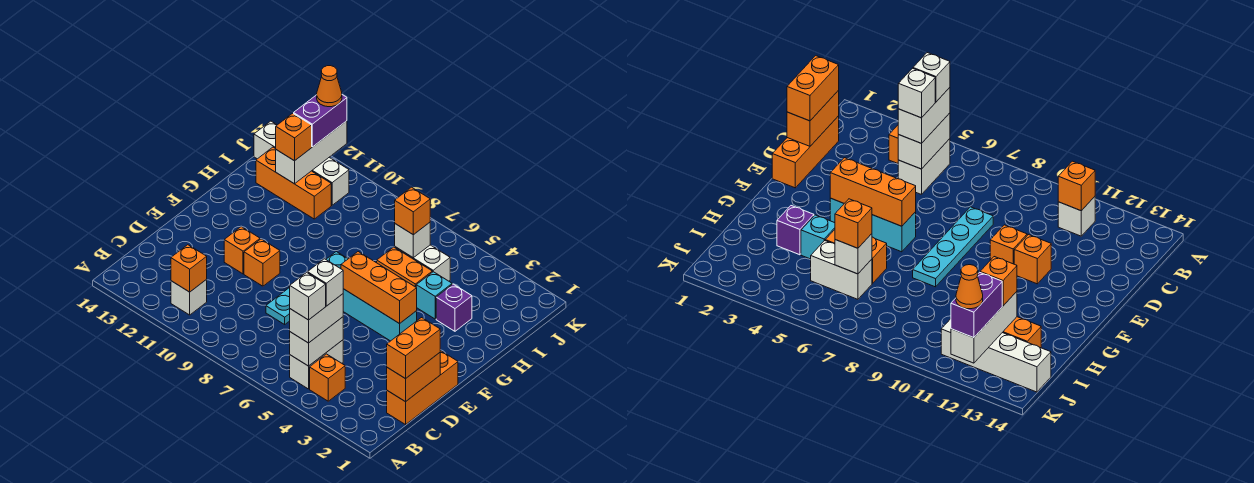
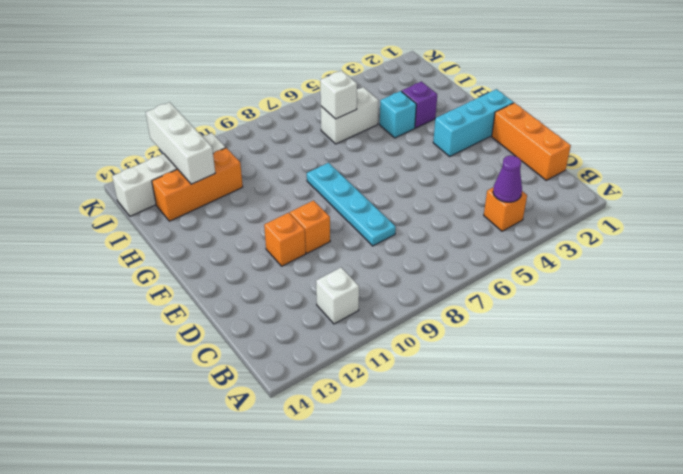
purple cone B4 level 2 -> none
cyan brick F1:F3 level 1 -> cyan brick F4:F6 level 1
none -> white brick B5:C5 level 1
none -> orange brick H5:H6 level 1
none -> white brick B5:C5 level 2

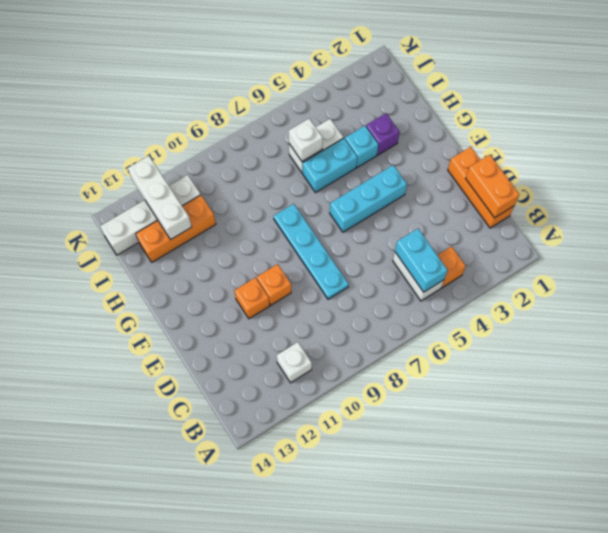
cyan brick B5:C5 level 2 -> white brick B5:C5 level 2
cyan brick H5:H6 level 1 -> orange brick H5:H6 level 1
none -> orange brick B11 level 2
none -> orange brick F4:F6 level 2
none -> white brick B5:C5 level 3

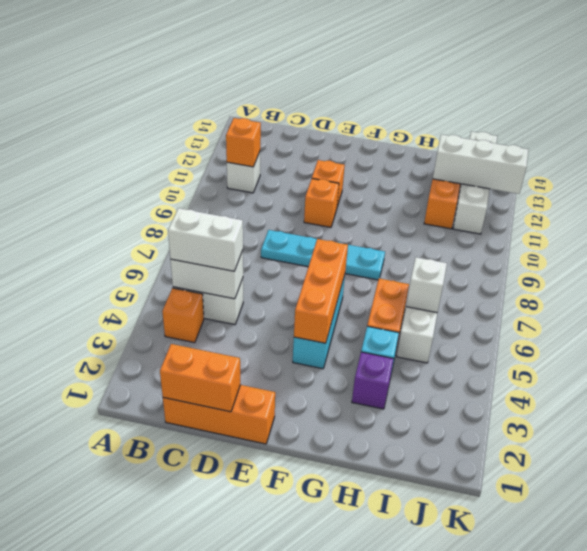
none -> orange brick C1:D1 level 3
none -> orange brick I6 level 3
none -> orange brick I12 level 3

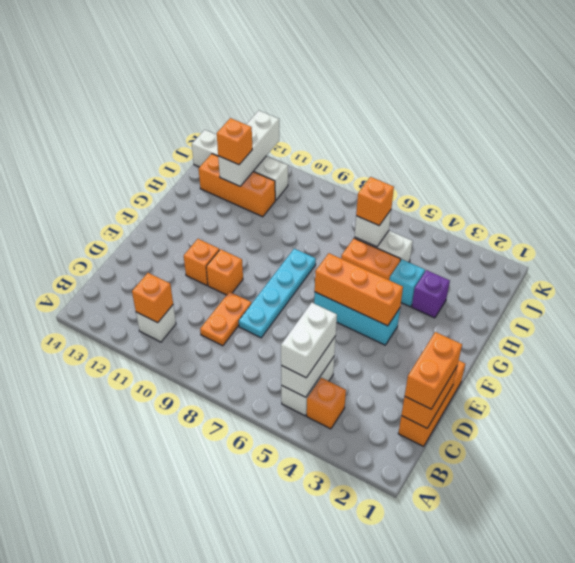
orange plate C9:D9 level 1 -> none
none -> purple brick J12:K12 level 3
none -> white brick B5 level 4
none -> white brick C5 level 4

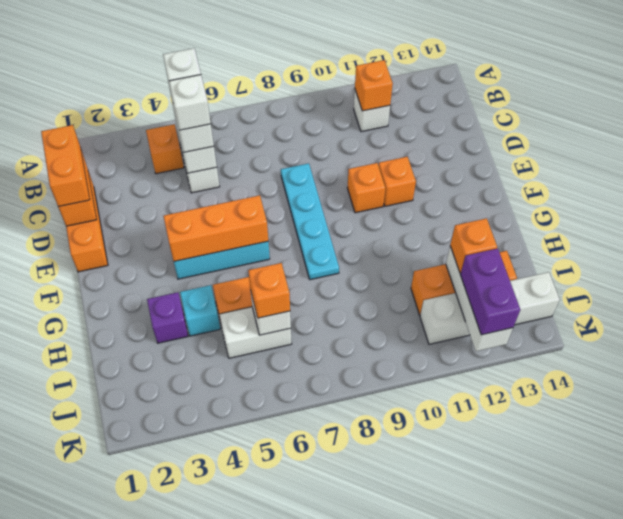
none -> orange cone K12 level 4

